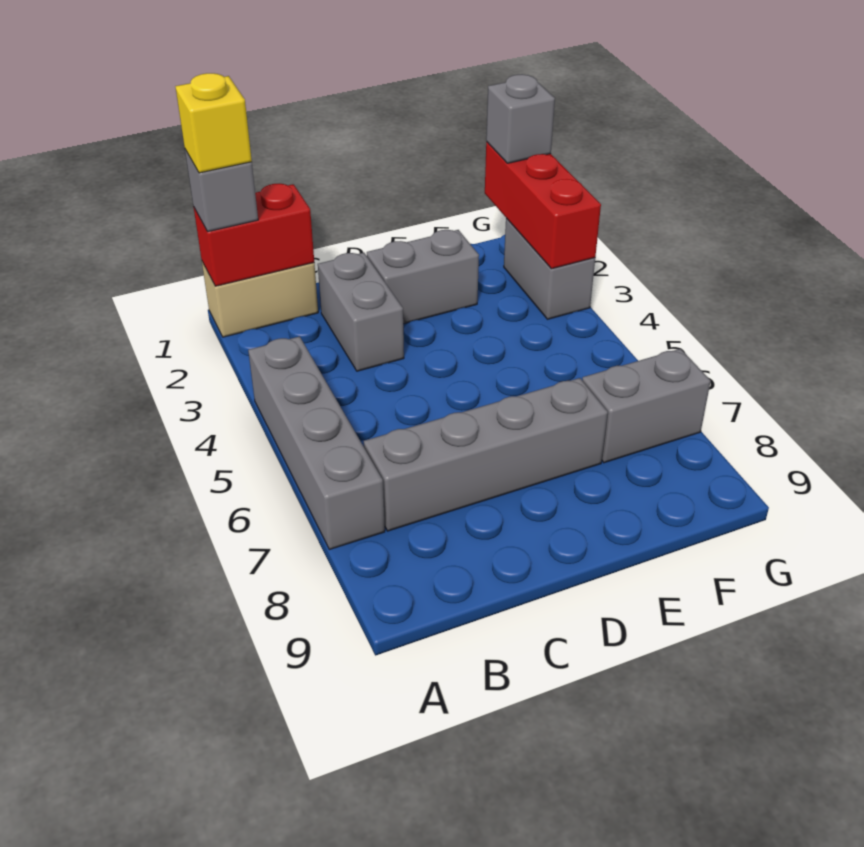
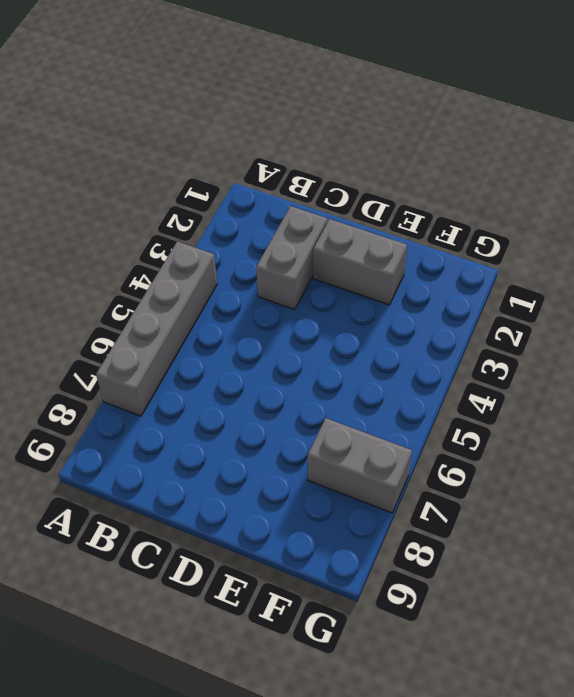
none -> tan brick A1:B1 level 1
none -> grey brick B7:E7 level 1
none -> grey brick G2:G3 level 1

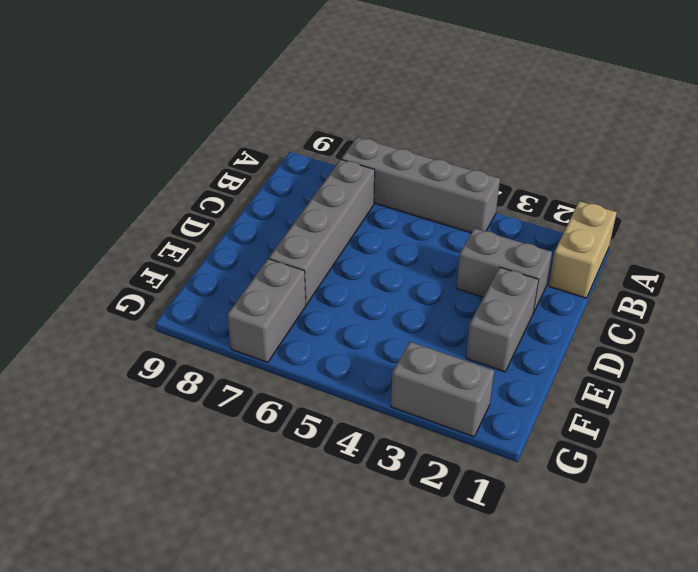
none -> red brick A1:B1 level 2
none -> red brick G1:G3 level 2
none -> grey brick A1 level 3

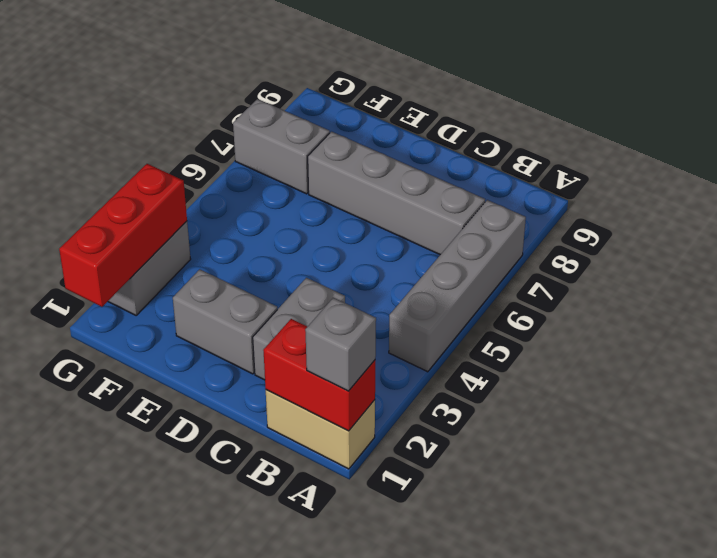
none -> grey brick G1 level 3
none -> yellow brick A1 level 4

